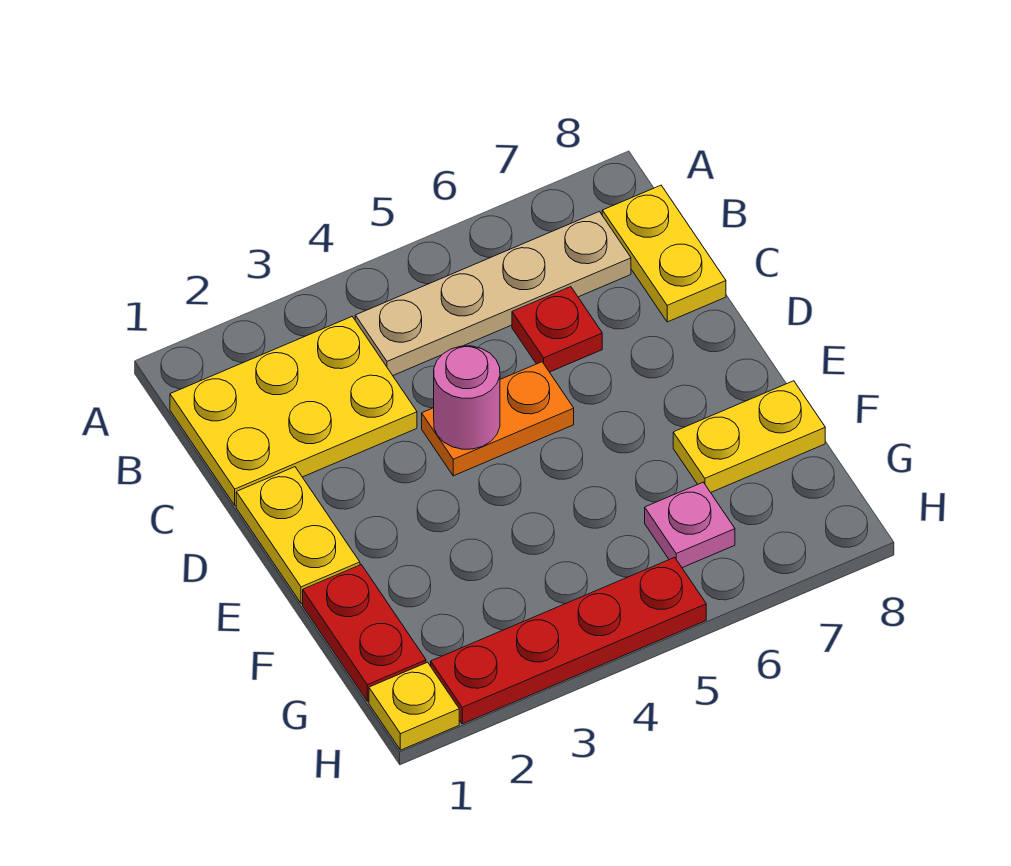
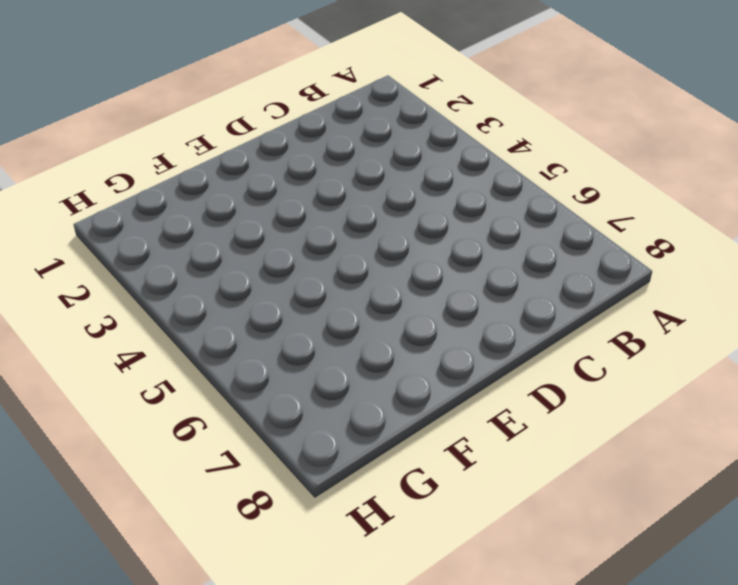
none -> yellow plate B1:C3 level 1
none -> tan plate B4:B7 level 1
none -> yellow plate B8:C8 level 1

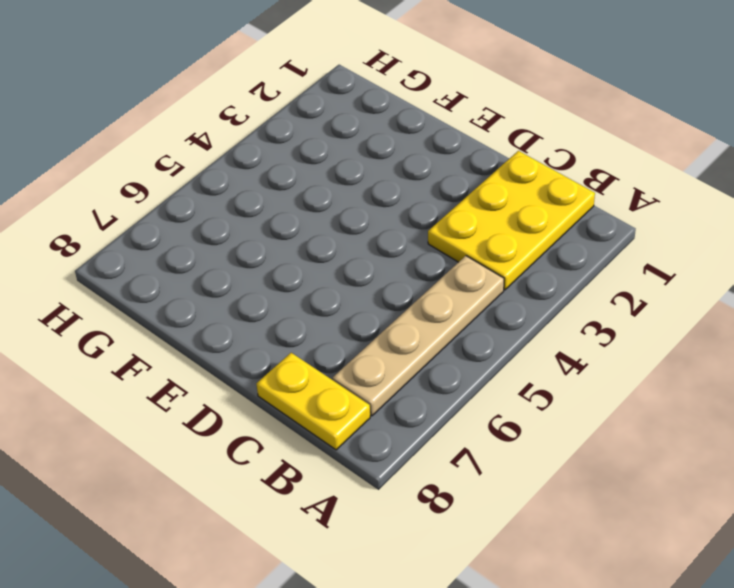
none -> red plate C6 level 1
none -> yellow plate D1:E1 level 1
none -> orange plate D4:D5 level 1

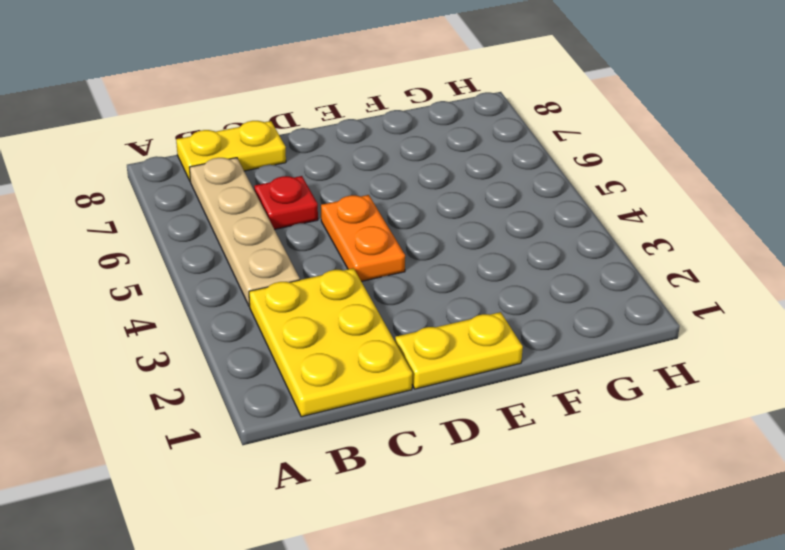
none -> red plate F1:G1 level 1
none -> yellow plate F7:F8 level 1
none -> pink plate G6 level 1

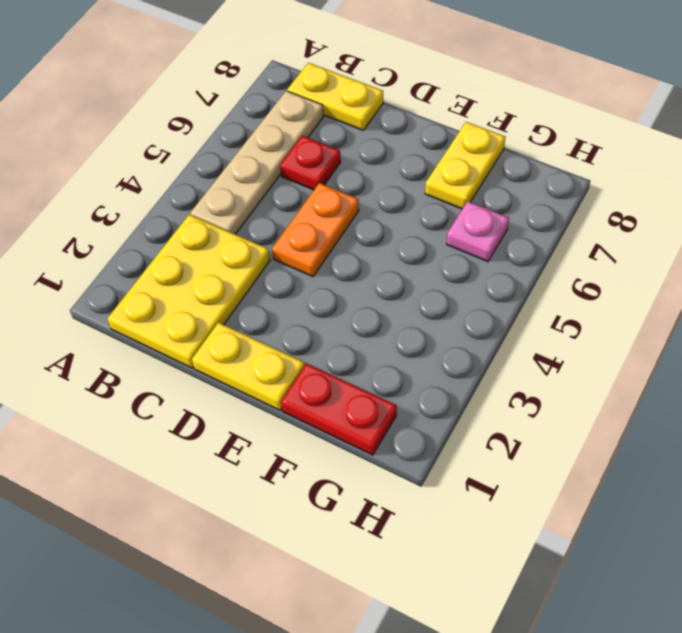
none -> yellow plate H1 level 1
none -> red plate H2:H5 level 1
none -> pink round brick D4 level 2

